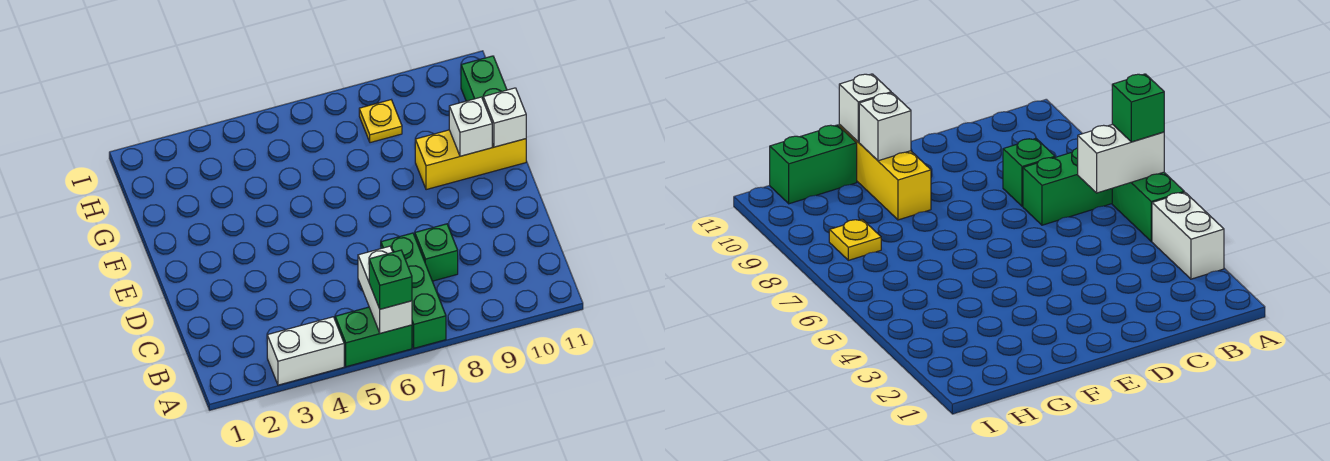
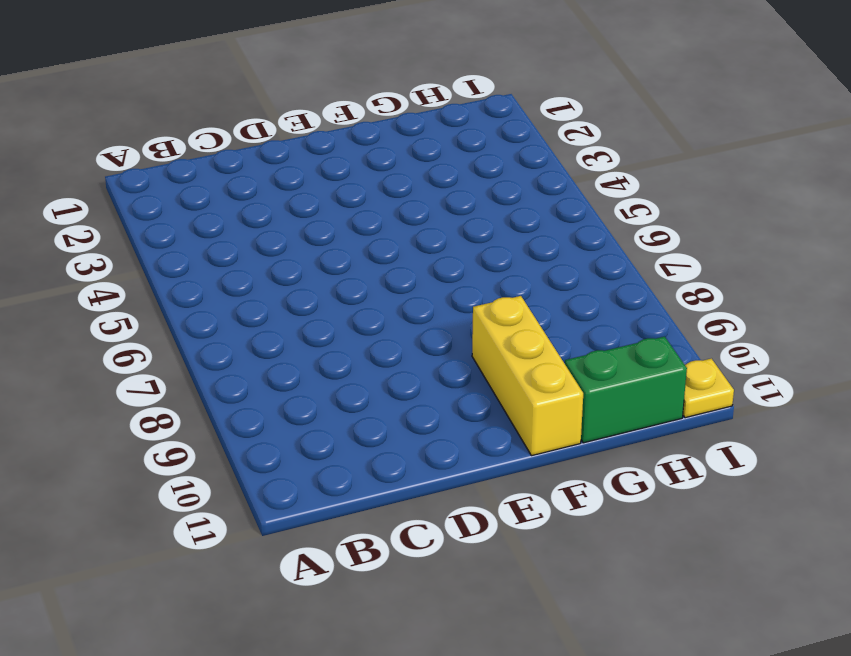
yellow plate I11 level 1 -> yellow plate H8 level 1
none -> white brick A3:A4 level 1
none -> green brick A5:A6 level 1

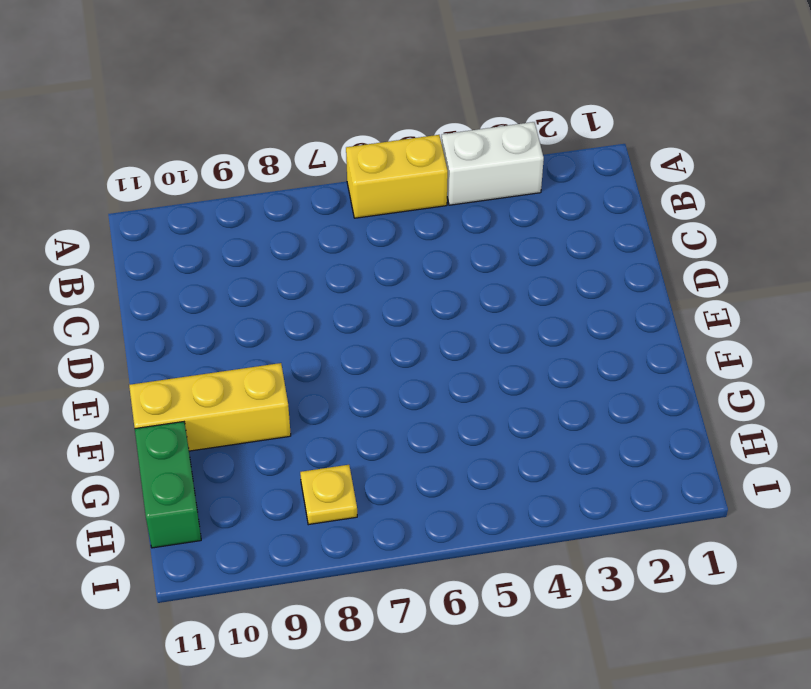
yellow brick A5:A6 level 1 -> green brick A5:A6 level 1
none -> green brick A7:C7 level 1
none -> green brick C8 level 1

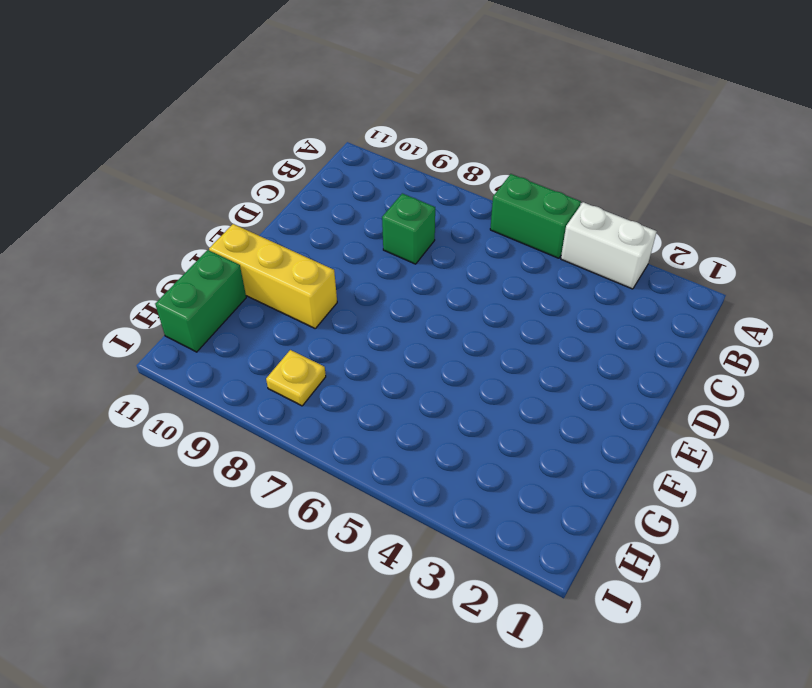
none -> green brick A7:C7 level 1
none -> white brick A6:B6 level 2

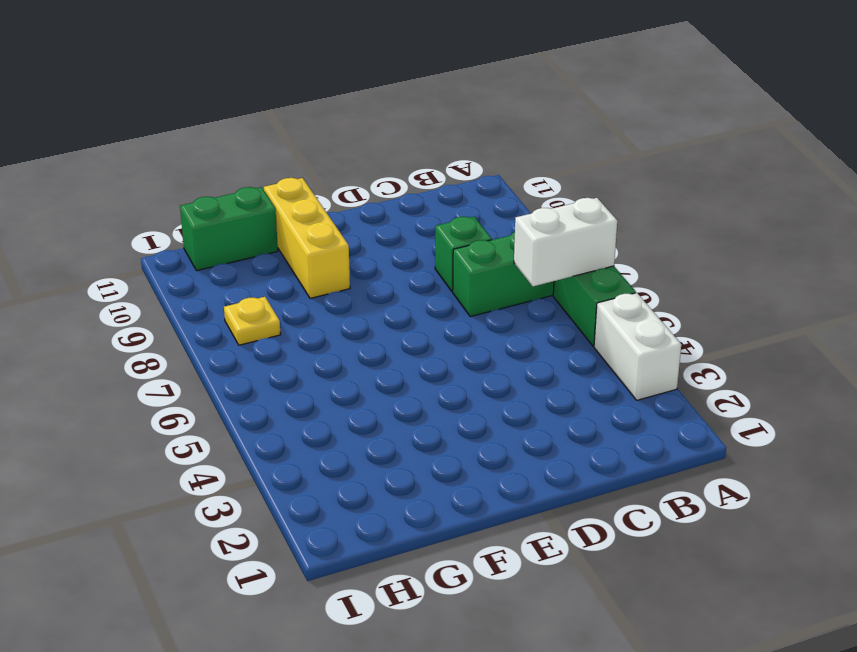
none -> white brick F10 level 2
none -> white brick F11 level 2

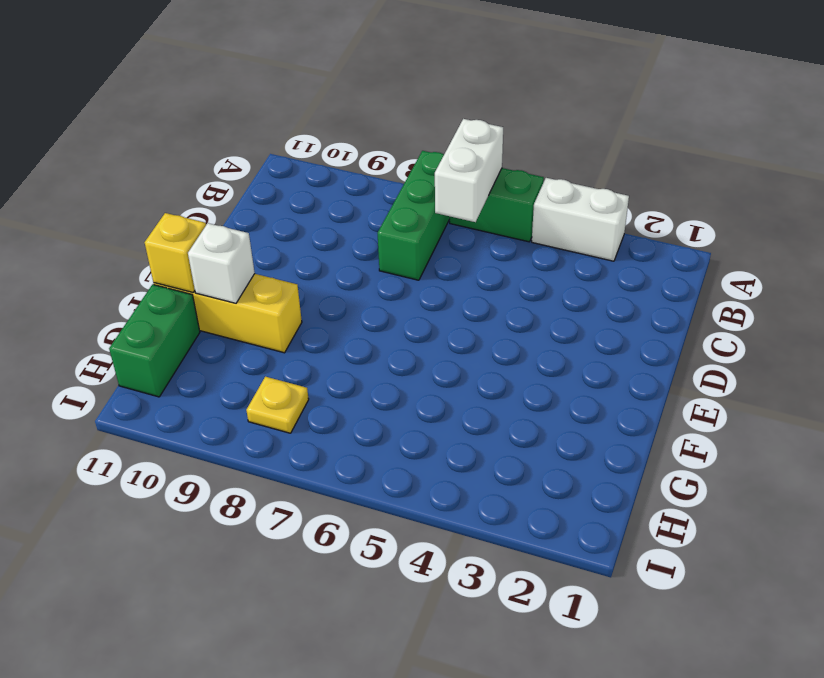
yellow brick F11 level 2 -> white brick F11 level 2
none -> green brick C8 level 1
none -> green brick A6 level 3

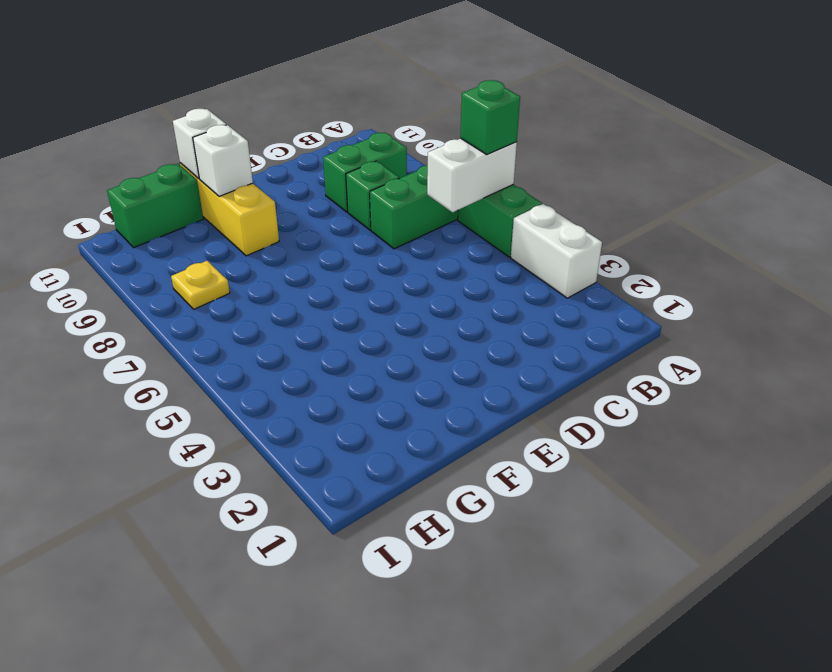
green brick B9:C9 level 1 -> none

